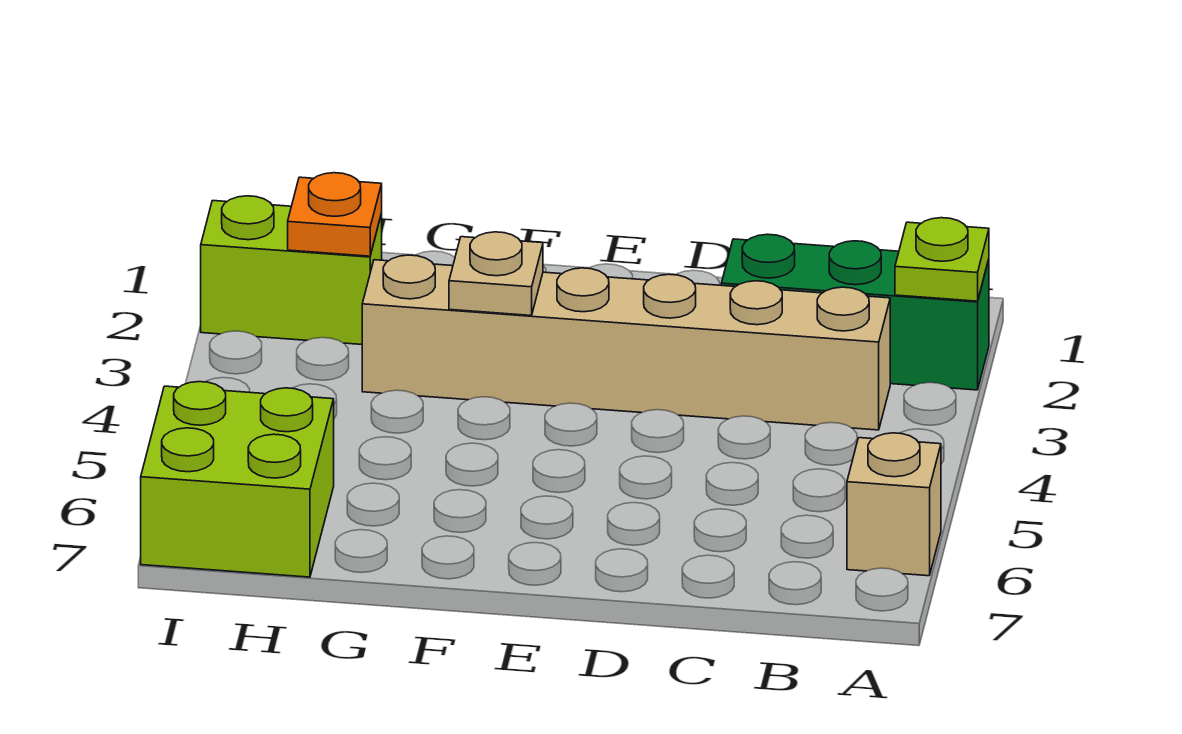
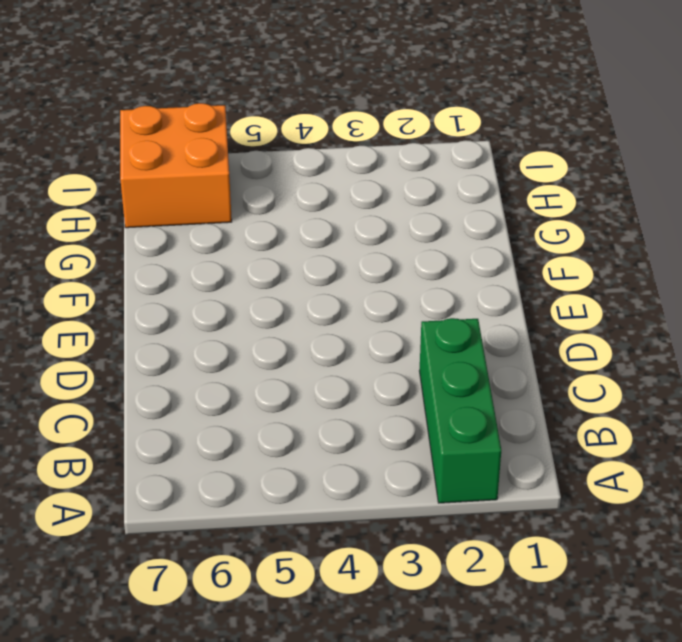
orange brick H6:I7 level 1 -> lime brick H6:I7 level 1
none -> tan brick A6 level 1
none -> tan brick B3:G3 level 1

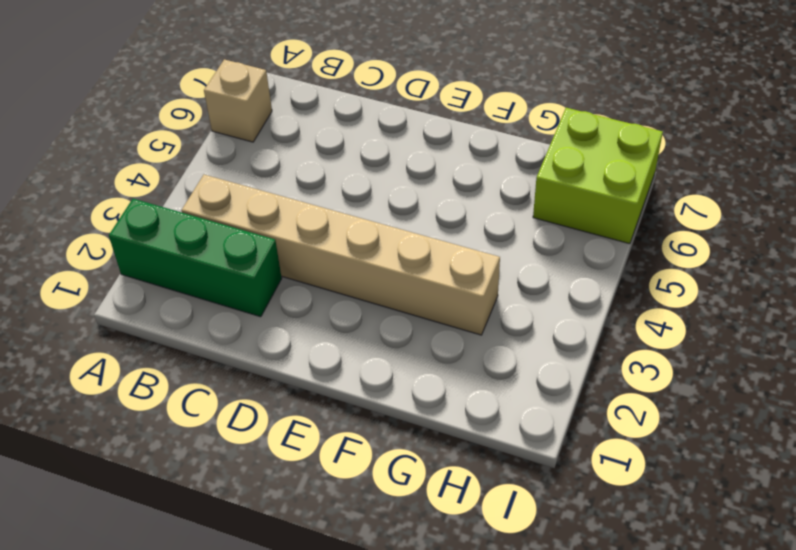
none -> lime brick H2:I2 level 1
none -> lime plate A2 level 2

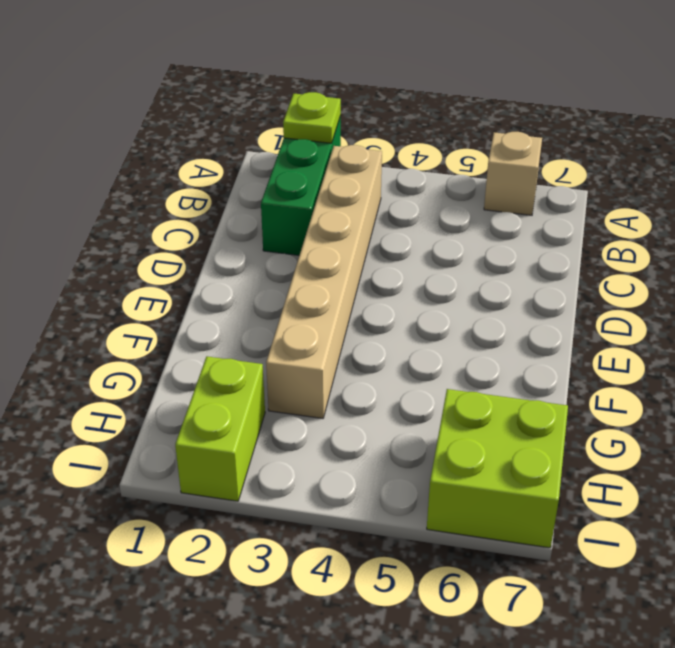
none -> tan plate F3 level 2
none -> orange plate H2 level 2

